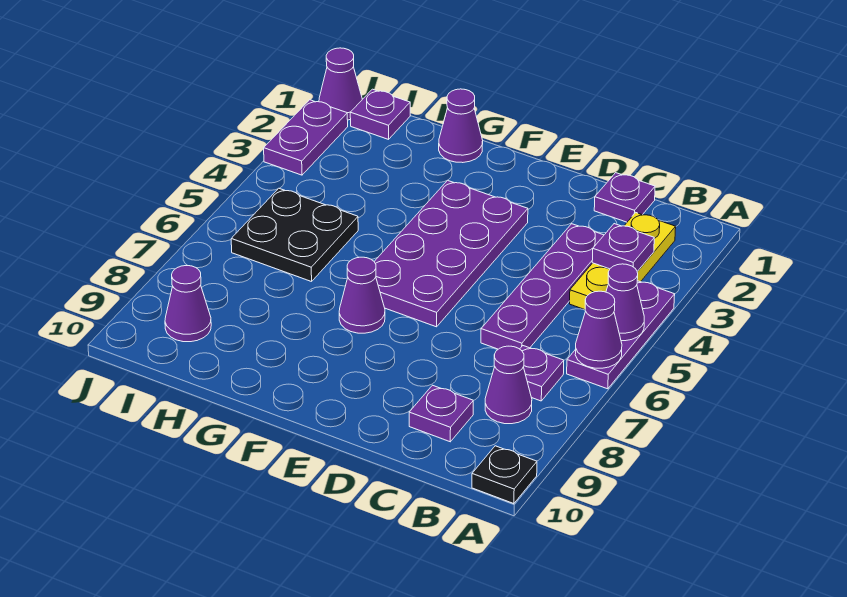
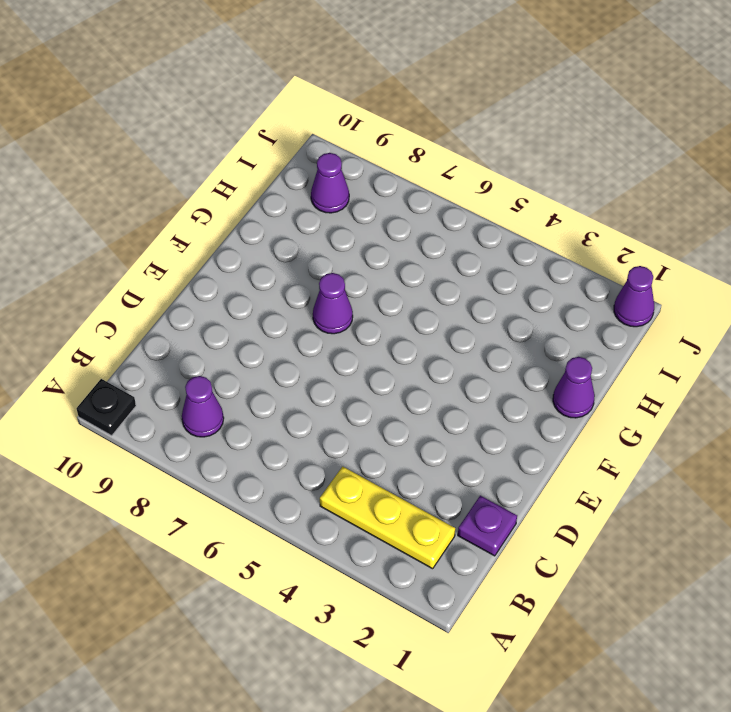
none -> purple plate A4:A6 level 1
none -> purple plate B7 level 1
none -> purple plate C3:C6 level 1

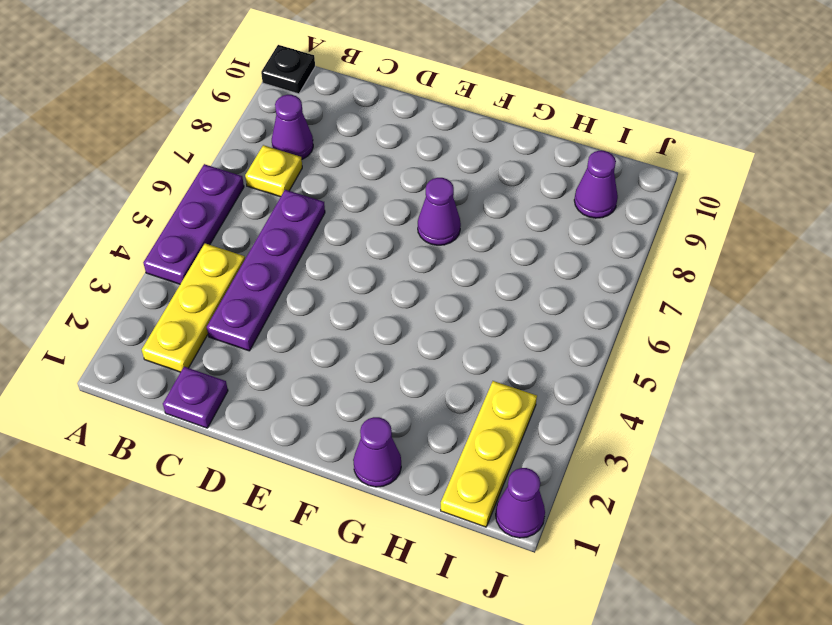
yellow plate B7 level 1 -> purple plate B7 level 1
yellow plate I1:I3 level 1 -> purple plate I1 level 1
none -> purple plate C9 level 1
none -> purple plate E3:F6 level 1
none -> black plate H5:I6 level 1

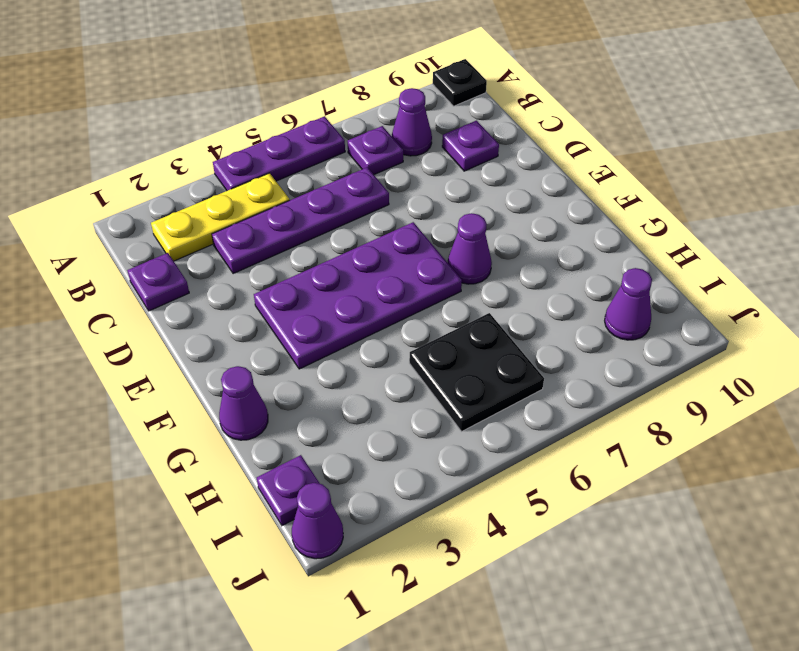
none -> purple plate J2:J3 level 1
none -> purple cone A5 level 2
none -> purple cone A6 level 2

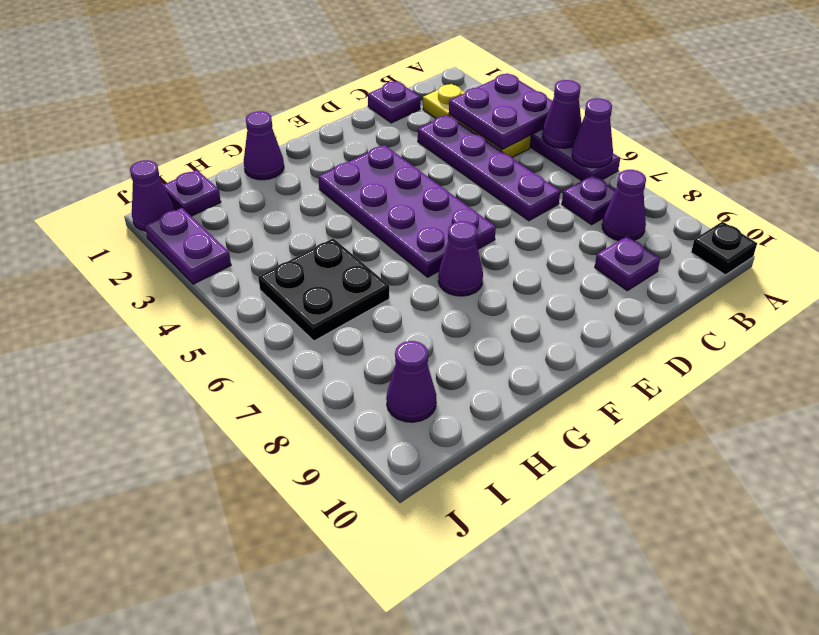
purple plate A3:B4 level 2 -> purple plate B3 level 2

